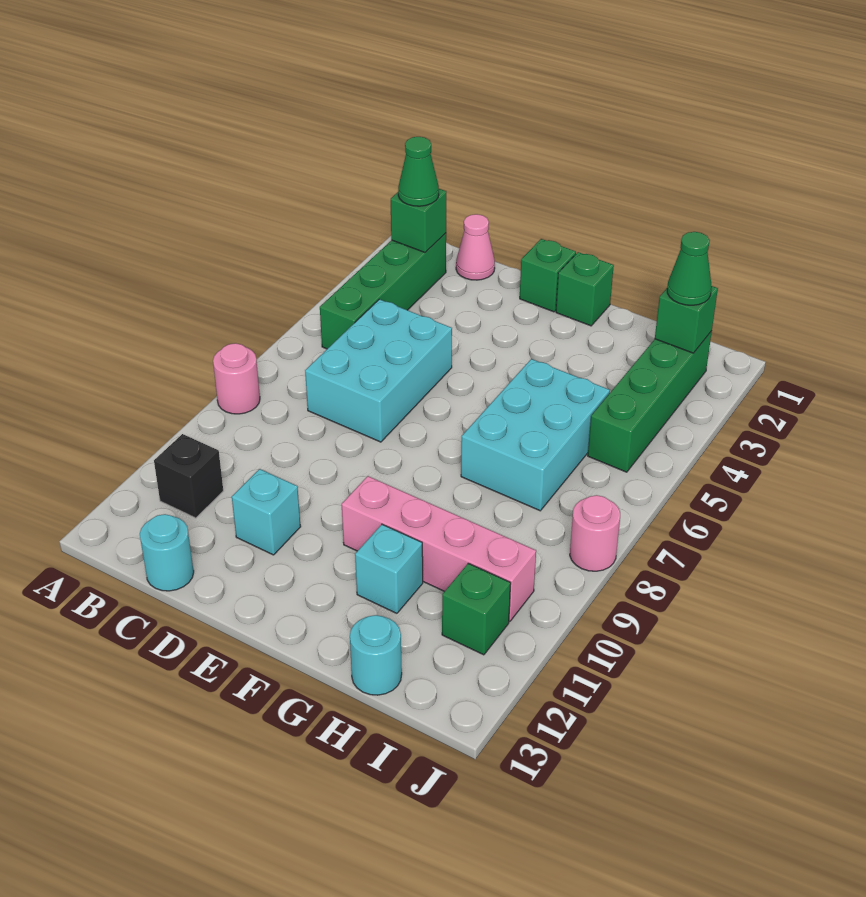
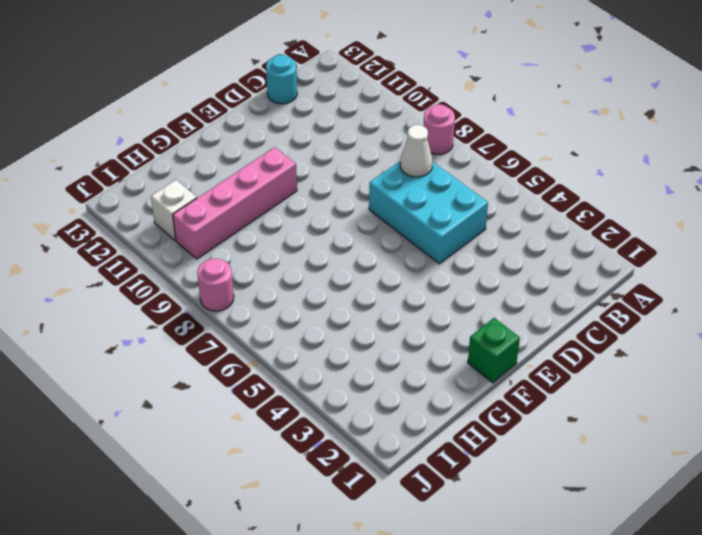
white cone C7 level 2 -> none
white brick I11 level 1 -> green brick I11 level 1
none -> green brick B2:B5 level 1
none -> black brick B11 level 1
none -> pink cone C1 level 1

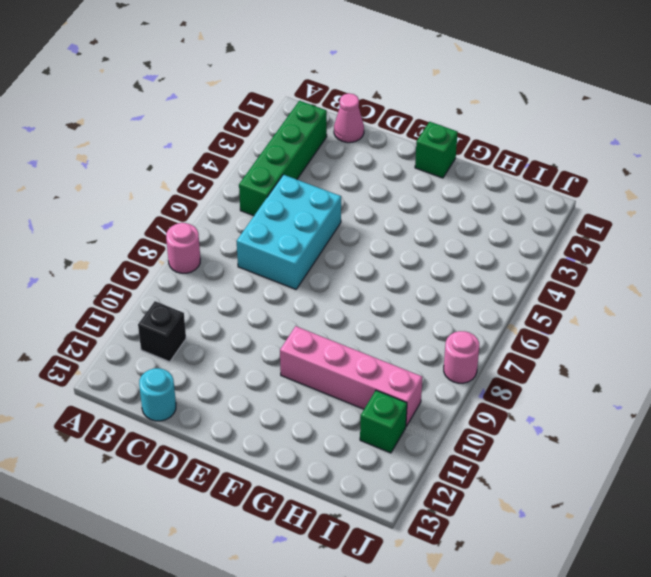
none -> cyan brick D11 level 1
none -> green brick E1 level 1
none -> cyan brick G5:H7 level 1

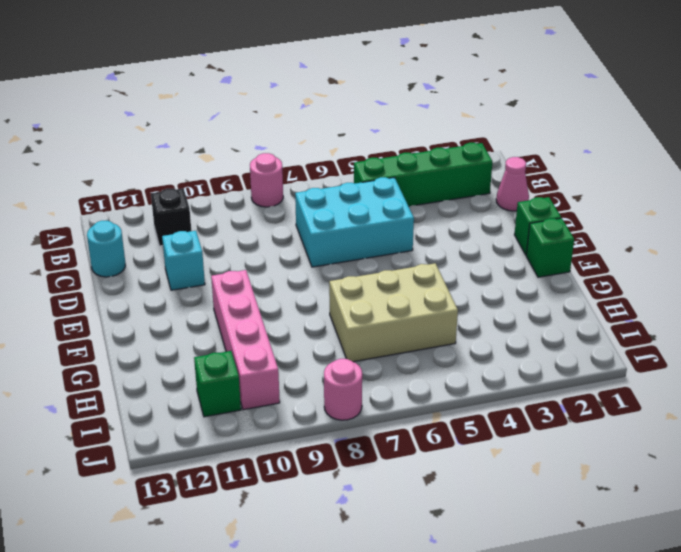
tan brick G5:H7 level 1 -> cyan brick G5:H7 level 1
none -> cyan brick G11 level 1
none -> cyan round brick H13 level 1
none -> green brick I2:I5 level 1

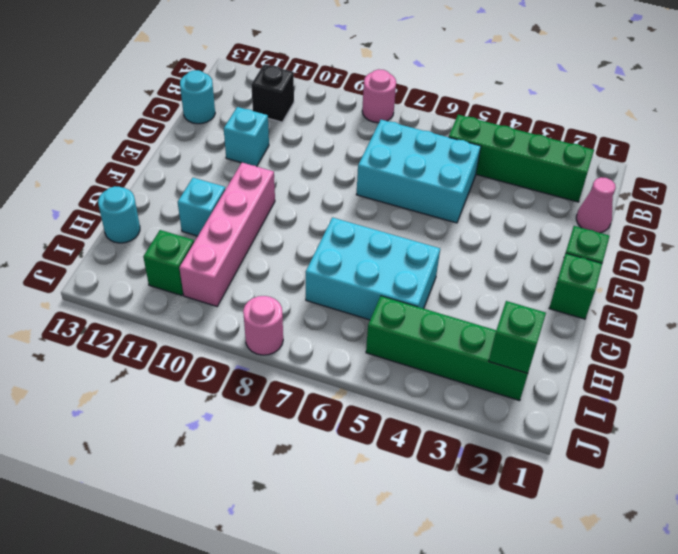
none -> green brick B2 level 2
none -> green cone B2 level 3
none -> green cone I2 level 3

